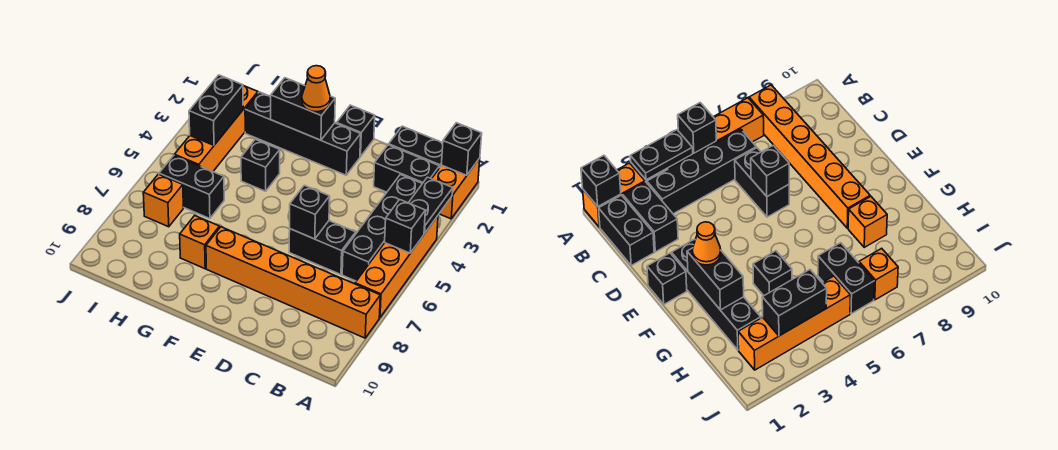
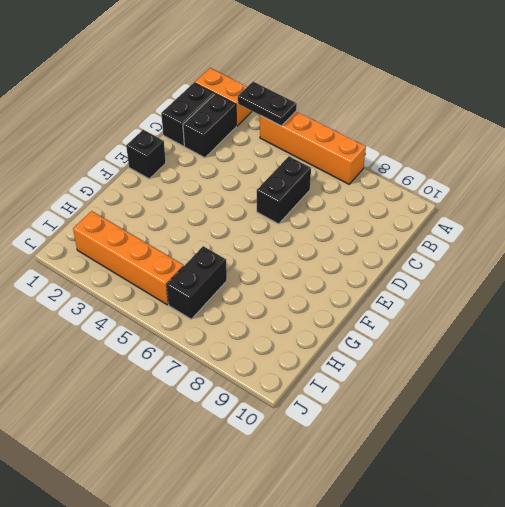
none -> orange brick A8:F8 level 1
none -> black brick B3:B6 level 1
none -> black brick E2:H2 level 1

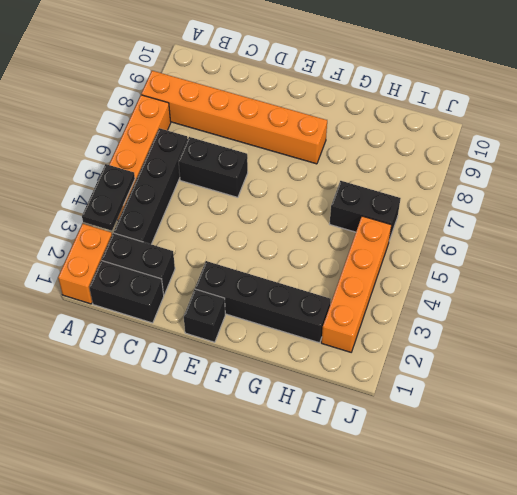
none -> black brick G4 level 1
none -> orange brick G8 level 1
none -> orange brick I7 level 1

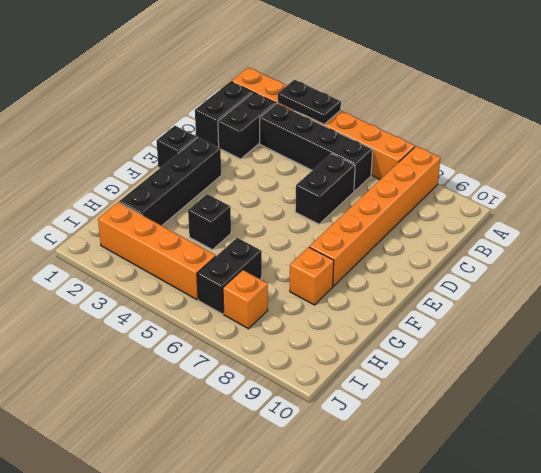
none -> black brick A1 level 2
none -> black brick A5 level 2
none -> black brick D6 level 2

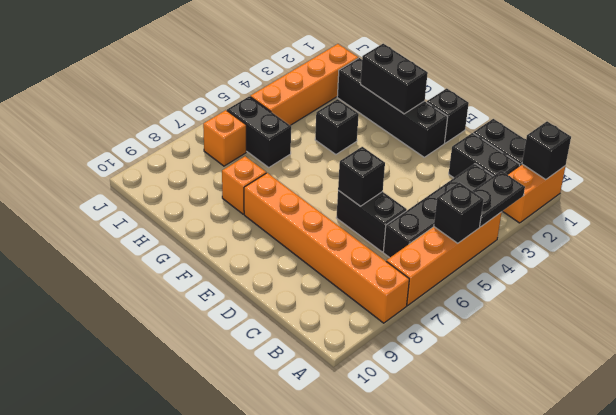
none -> black brick I3:I4 level 2
none -> orange cone F2 level 3

